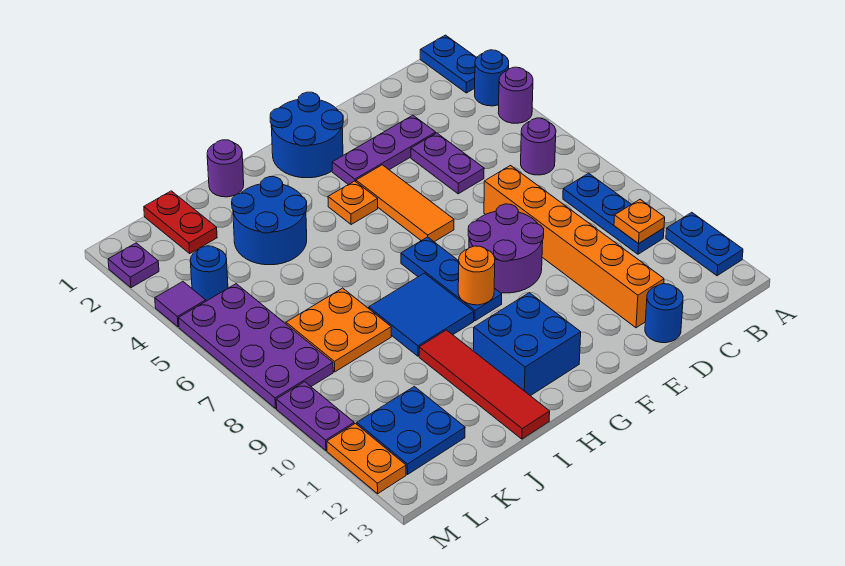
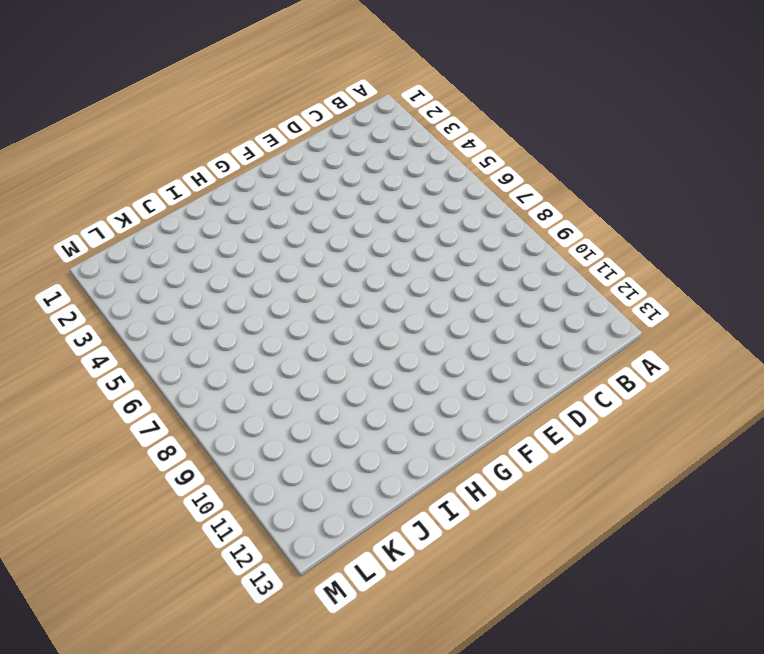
none -> blue plate A1:A2 level 1
none -> blue round brick A3 level 1
none -> purple round brick A4 level 1
none -> blue plate A11:A12 level 1

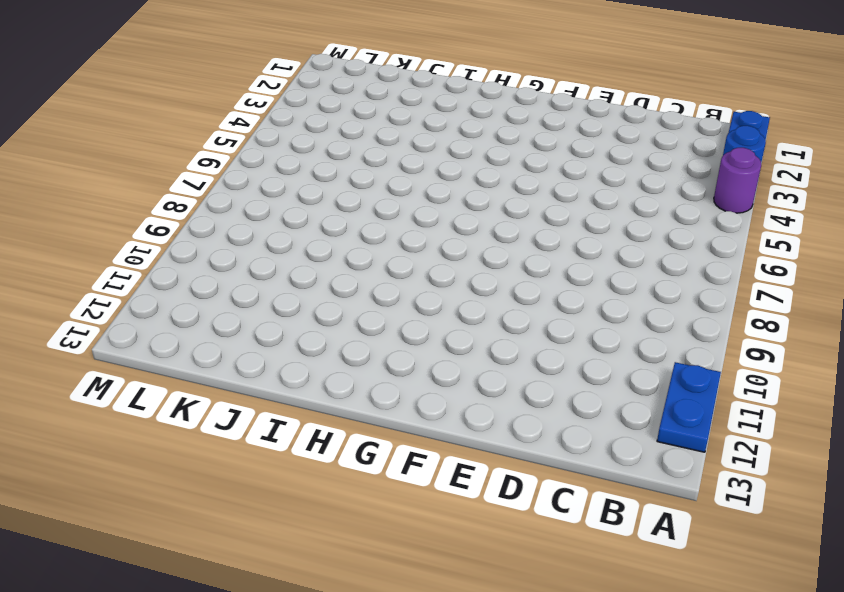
none -> purple round brick B6 level 1
none -> blue plate B8:B10 level 1
none -> purple plate D3:F3 level 1
none -> purple plate D4:D5 level 1

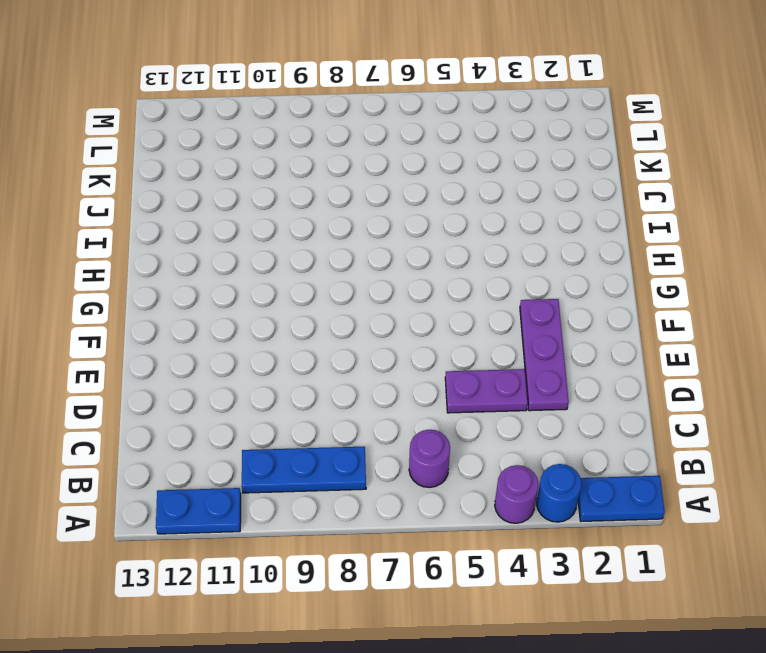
none -> orange brick D7:D12 level 1
none -> blue round brick D13 level 1
none -> purple round brick E8:F9 level 1
none -> blue round brick F1:G2 level 1

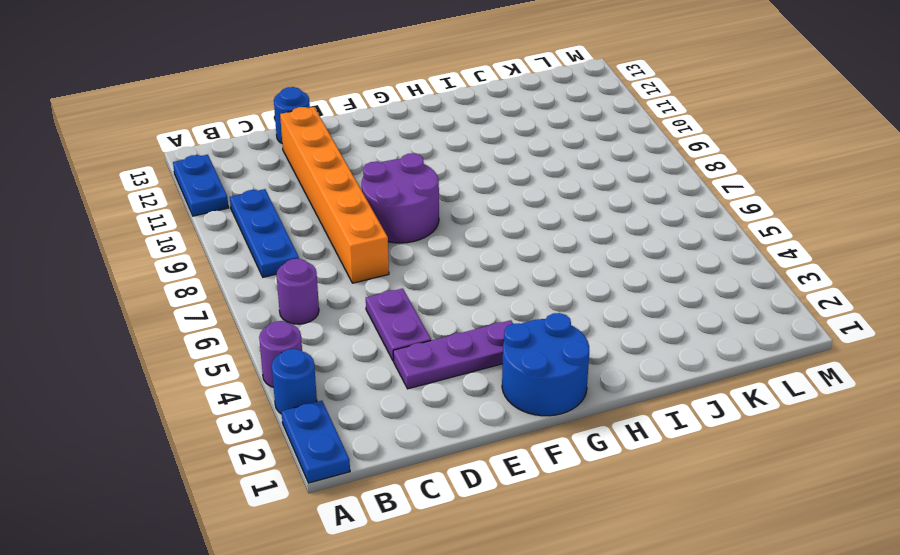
none -> orange tile F4:F6 level 1
none -> orange plate G4 level 1
none -> blue plate G7:G9 level 1
none -> blue brick G11:H12 level 1

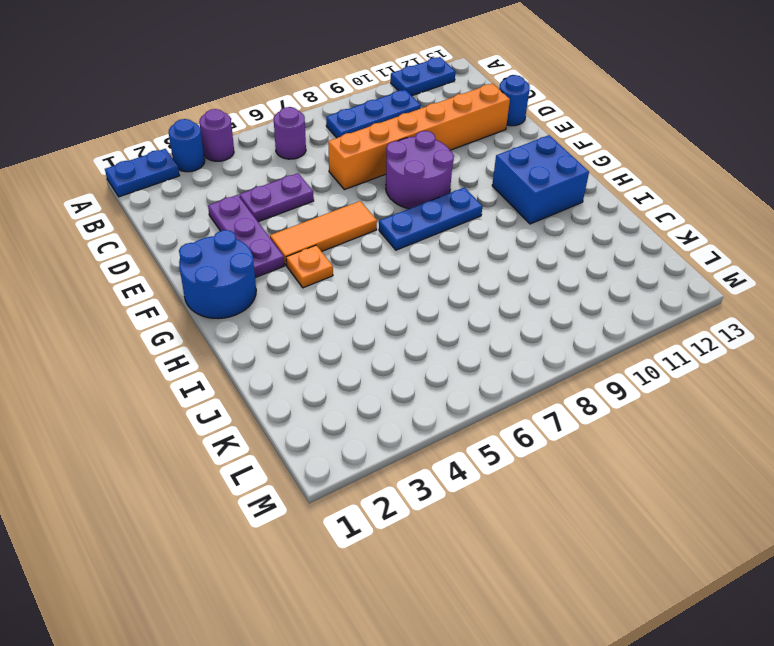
none -> blue tile H8:I9 level 1
none -> purple round brick I1 level 1
none -> blue round brick I3:J4 level 1
none -> red tile I10:I13 level 1

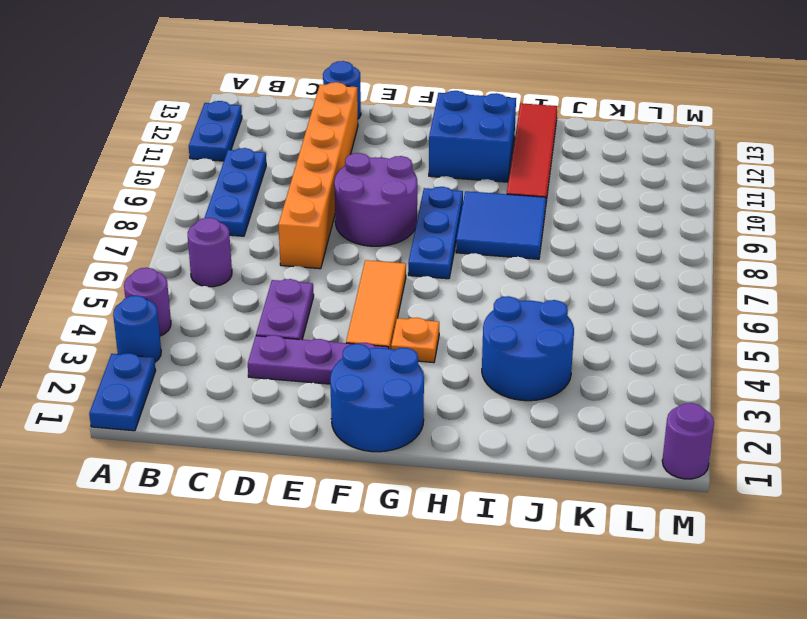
purple round brick M1 level 1 -> purple round brick I1 level 1
none -> orange plate J7:K8 level 1
none -> red plate K1:K2 level 1
none -> blue plate K11:L12 level 1
none -> blue round brick L4 level 1

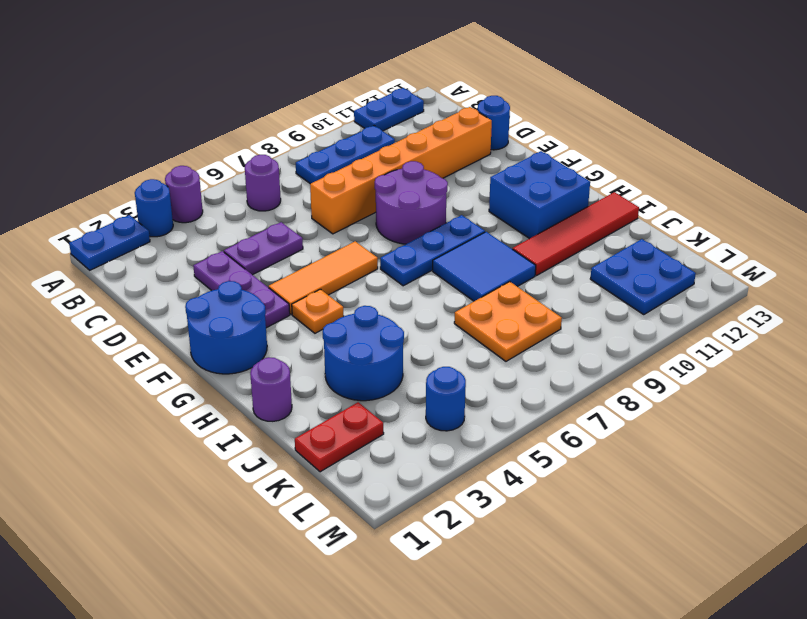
none -> purple plate L5:M8 level 1
none -> purple plate M2 level 1
none -> purple tile M4 level 1
none -> purple plate M9:M10 level 1

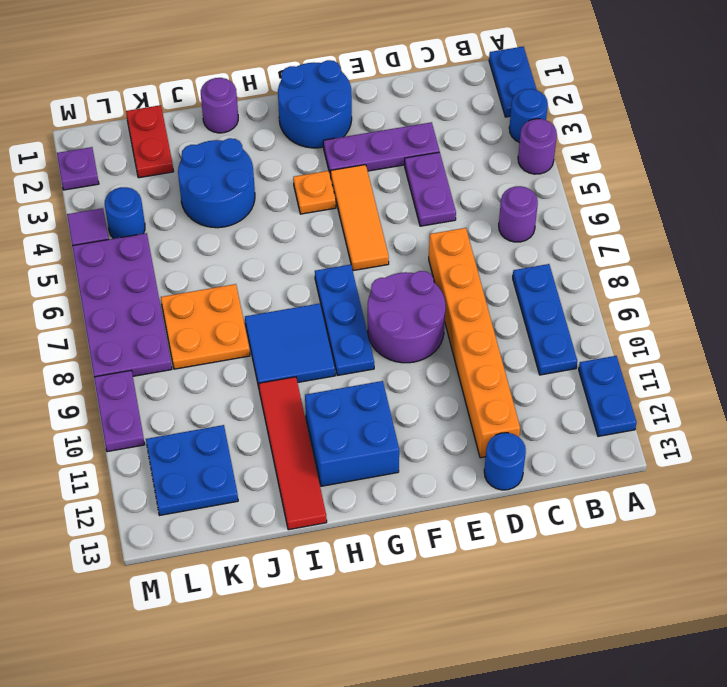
none -> orange plate M11:M12 level 1
none -> orange plate B10 level 2
none -> orange round brick G9 level 2

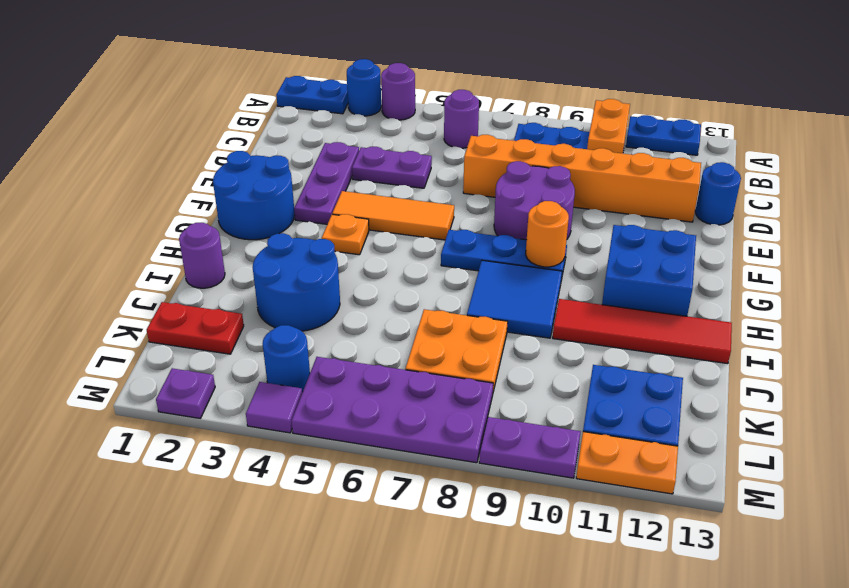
orange plate A10:B10 level 2 -> orange plate B10 level 2

